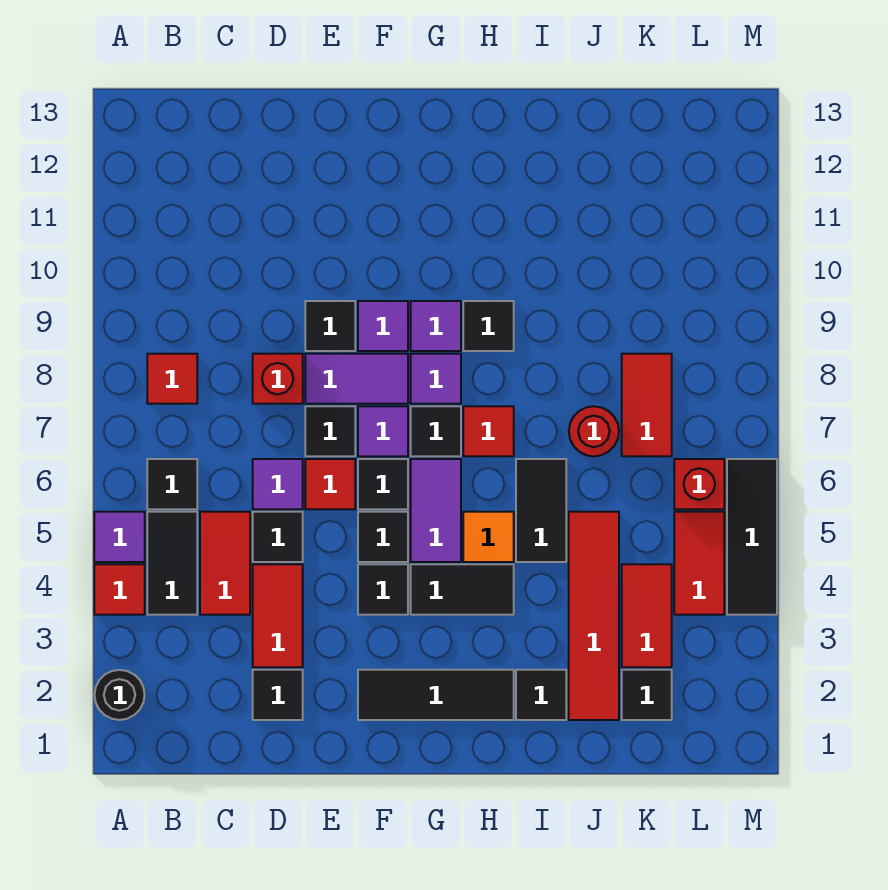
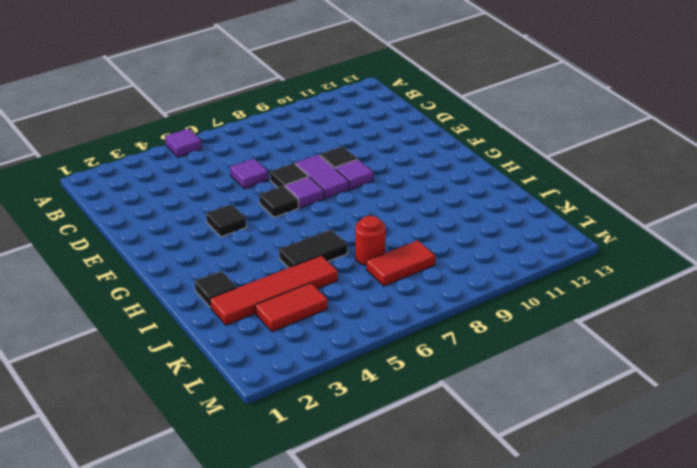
none -> black round brick A2 level 1
none -> red tile A4 level 1
none -> black tile B4:B5 level 1
none -> black tile B6 level 1

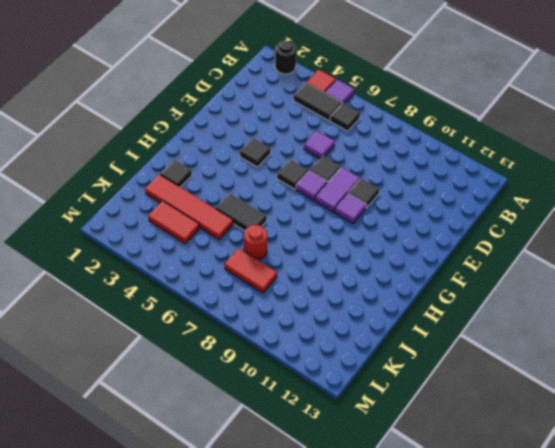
none -> red tile B8 level 1
none -> red tile C4:C5 level 1
none -> black tile D2 level 1
none -> red tile D3:D4 level 1

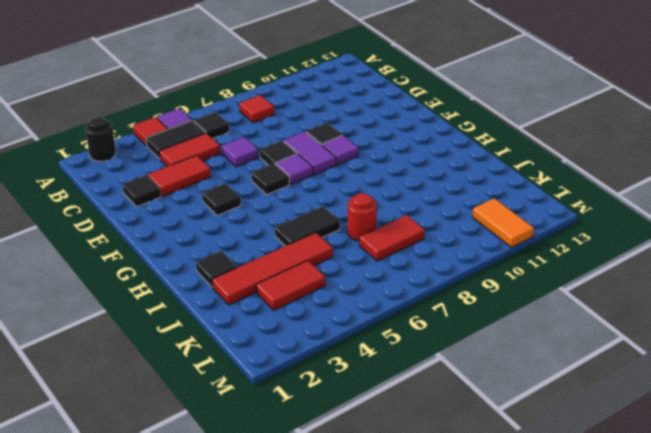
orange tile L11:M11 level 1 -> none
none -> black tile D5 level 1
none -> red brick D8 level 1
none -> red tile E6 level 1
none -> black tile F2:H2 level 1

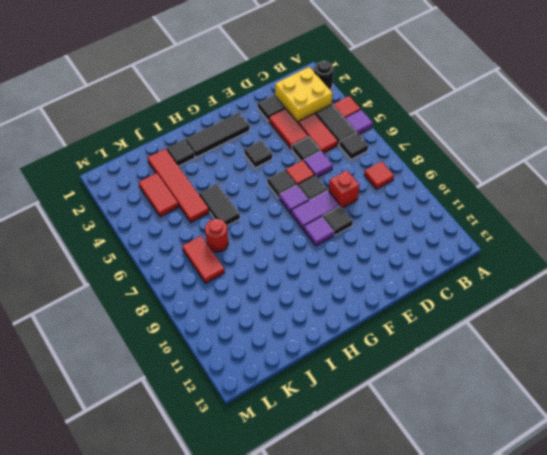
yellow brick B2:C3 level 1 -> none
none -> black tile F5 level 1
none -> black tile G4:H4 level 1
none -> purple tile G5:G6 level 1
none -> black tile G7 level 1

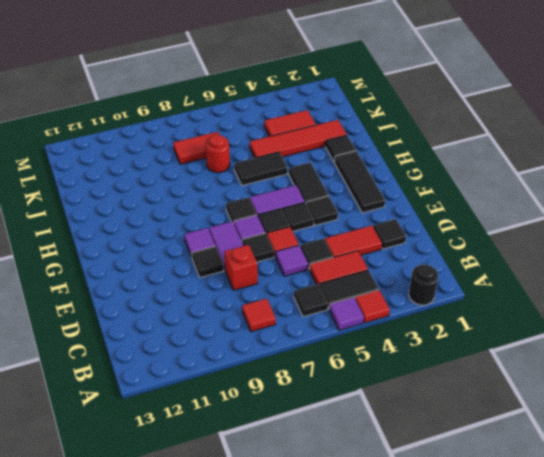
none -> purple tile G8 level 1
none -> purple tile G9 level 1
none -> orange tile H5 level 1
none -> red tile H7 level 1

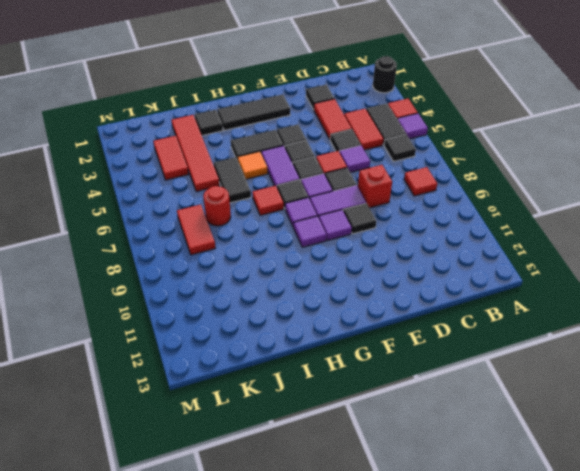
none -> black tile H9 level 1
none -> black tile K2 level 1
none -> red tile L4:L5 level 1
none -> red brick L6 level 1

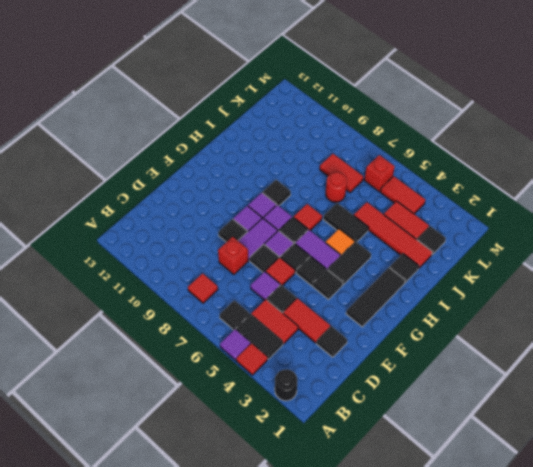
none -> black tile M4:M6 level 1

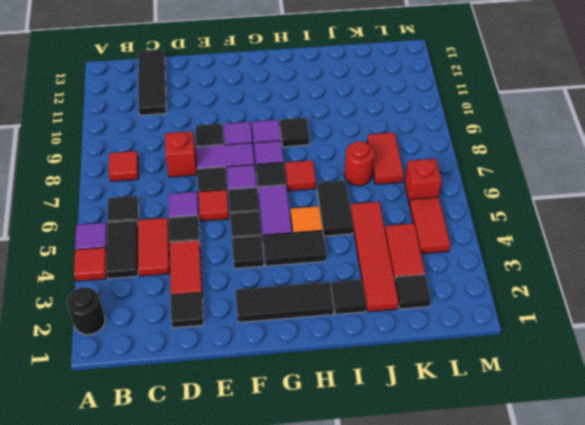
black tile C11:C13 level 1 -> black tile M4:M6 level 1

